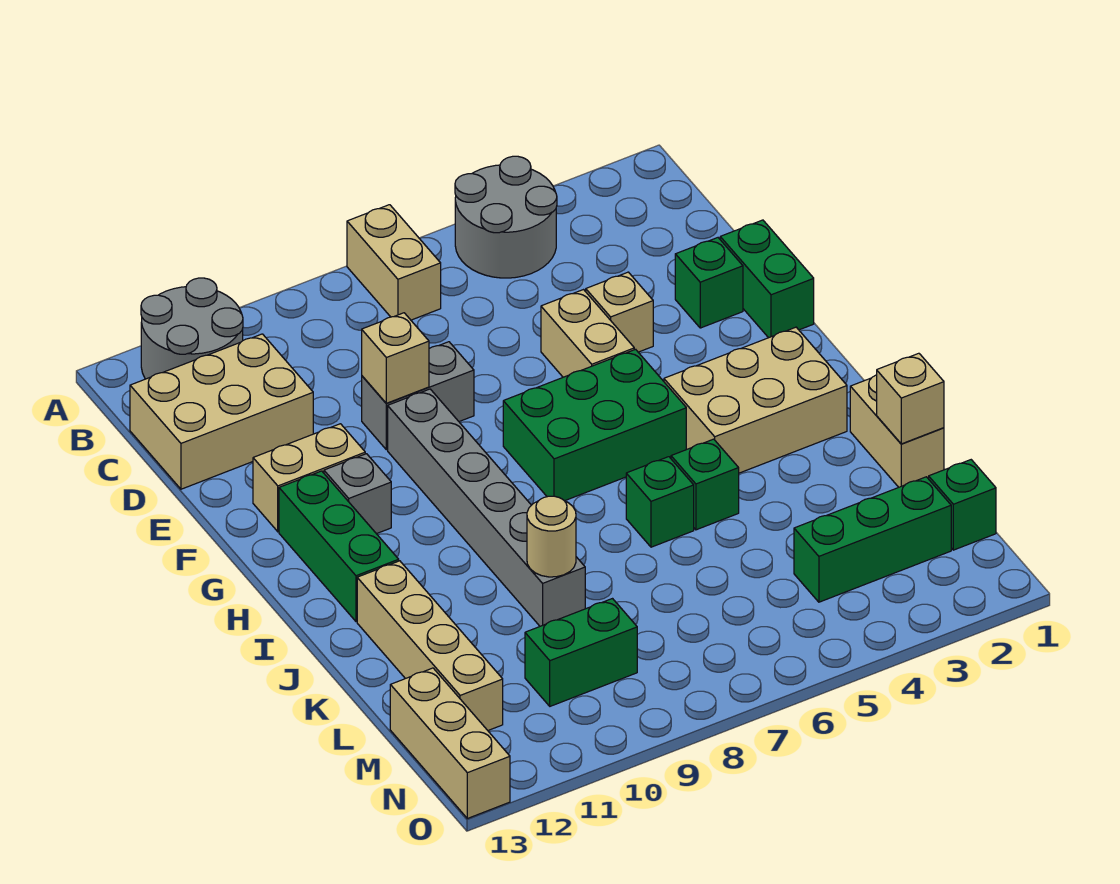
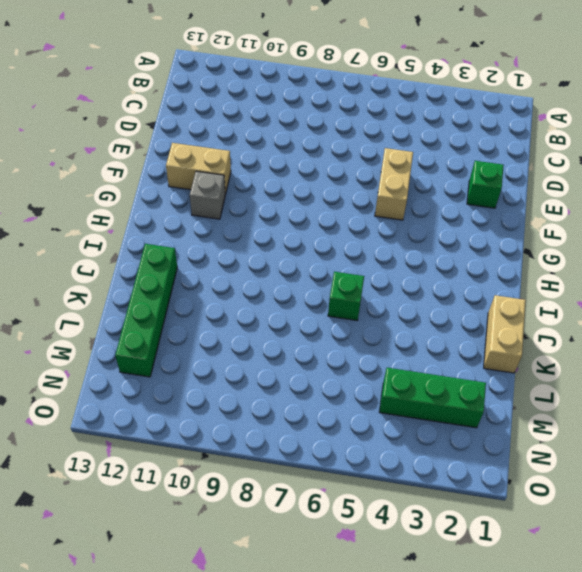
green brick J12:M12 level 1 -> tan brick J12:M12 level 1
none -> grey round brick A4:B5 level 1
none -> tan brick A7:B7 level 1
none -> grey round brick A11:B12 level 1

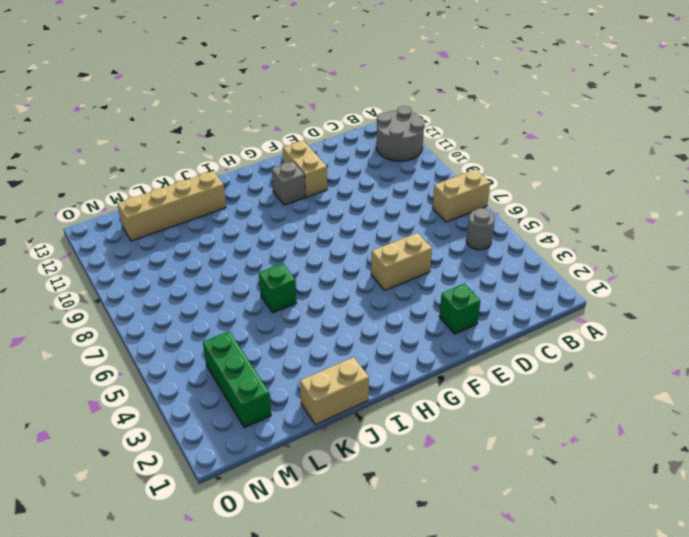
grey round brick B5 level 1 -> grey round brick A4:B5 level 1
none -> tan brick C11:D13 level 1
none -> green brick E1:F1 level 1
none -> tan brick E4 level 1

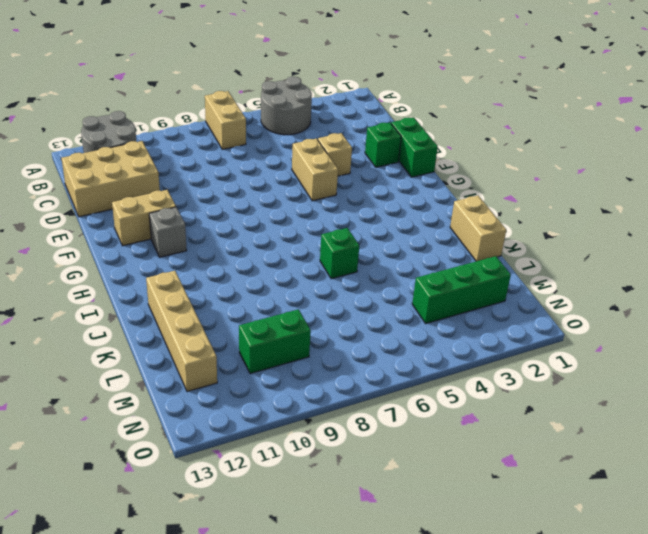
none -> grey brick E8:E9 level 1
none -> grey brick F9:K9 level 1
none -> green brick G5:H7 level 1

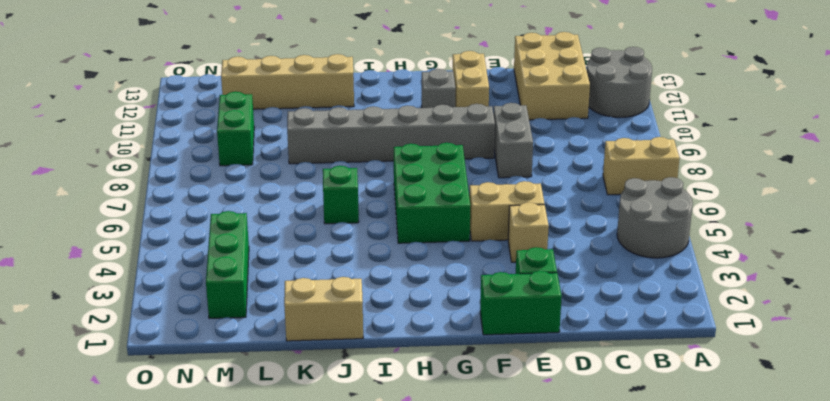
none -> green brick G12:I12 level 1
none -> tan brick H2:I4 level 1
none -> green brick J5 level 1

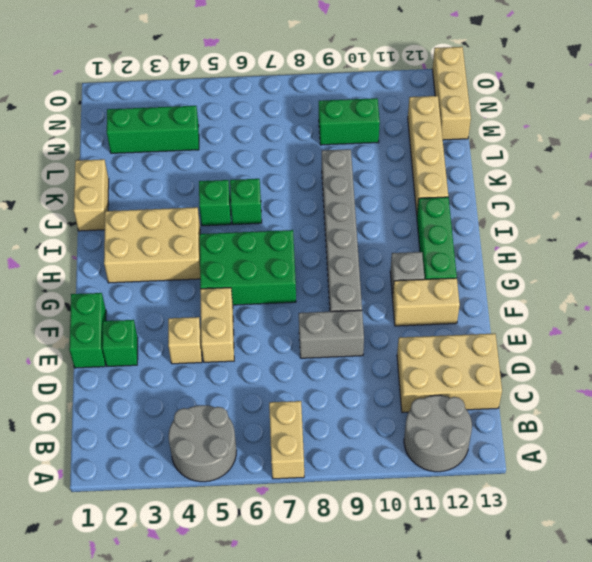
none -> green brick M1 level 1
none -> tan brick E9 level 2
none -> tan brick K1 level 2

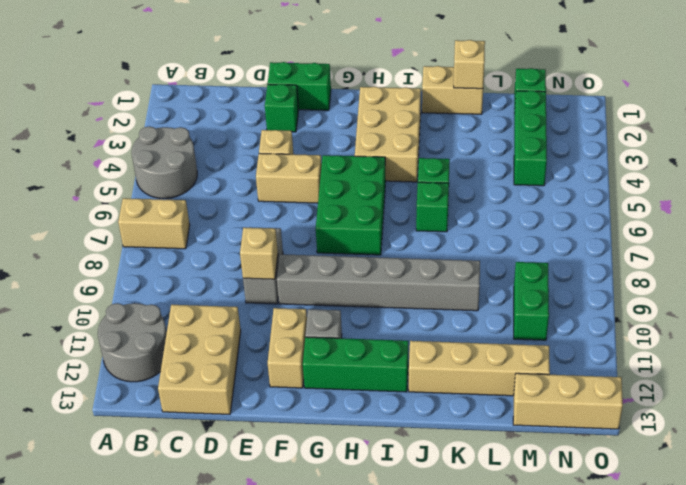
none -> tan round brick K9 level 2

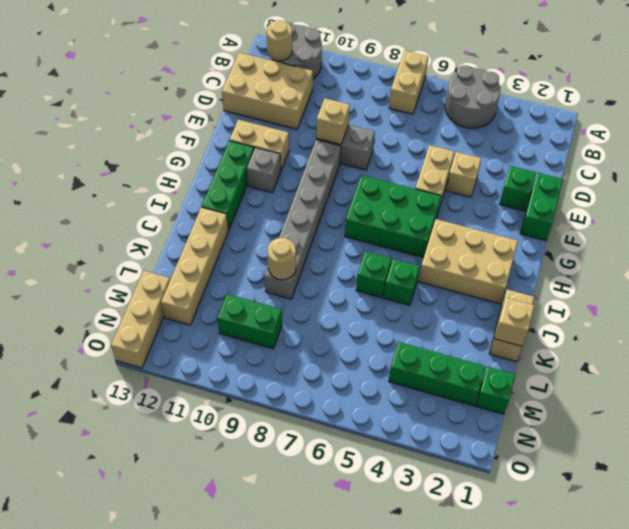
tan round brick B12 level 2 -> none

